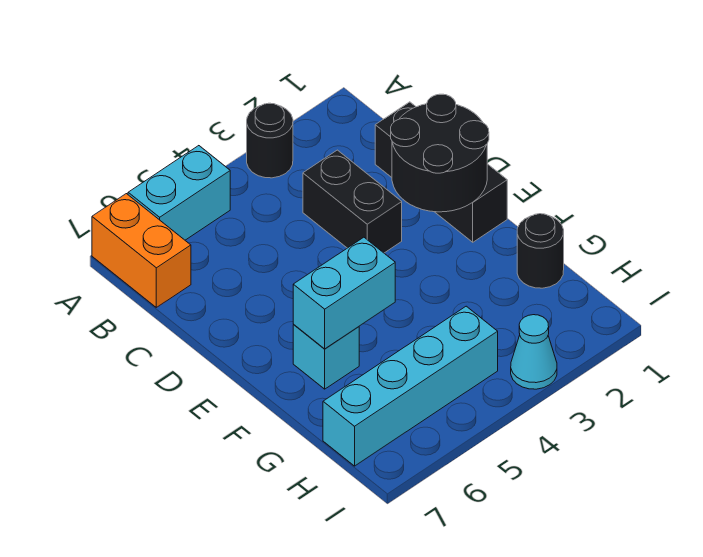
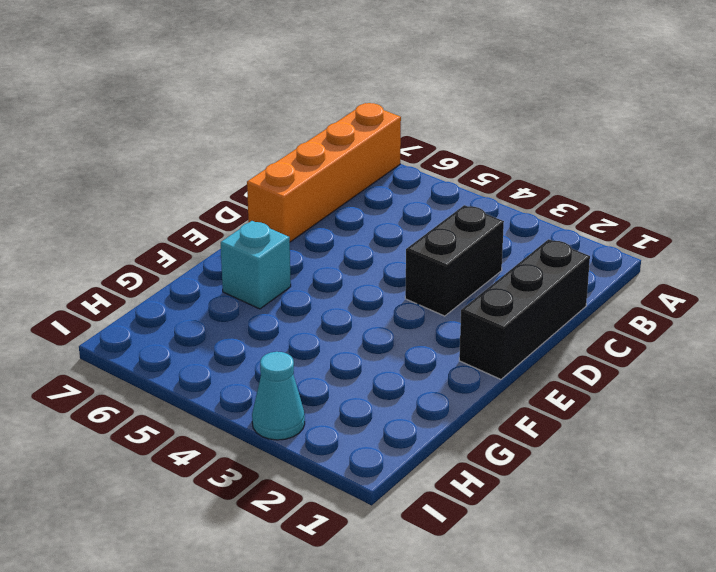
orange brick A7:D7 level 1 -> orange brick A7:B7 level 1
none -> black round brick A3 level 1
none -> cyan brick A5:A6 level 1

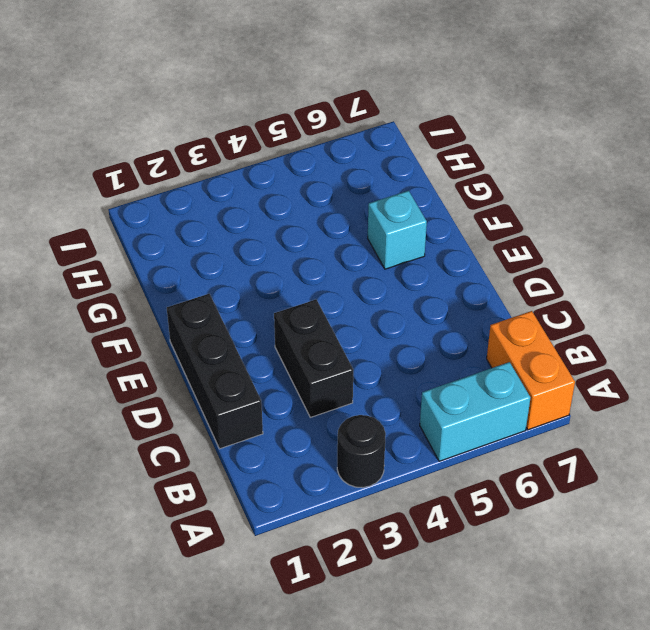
none -> black round brick G1 level 1
none -> cyan brick H4:H7 level 1

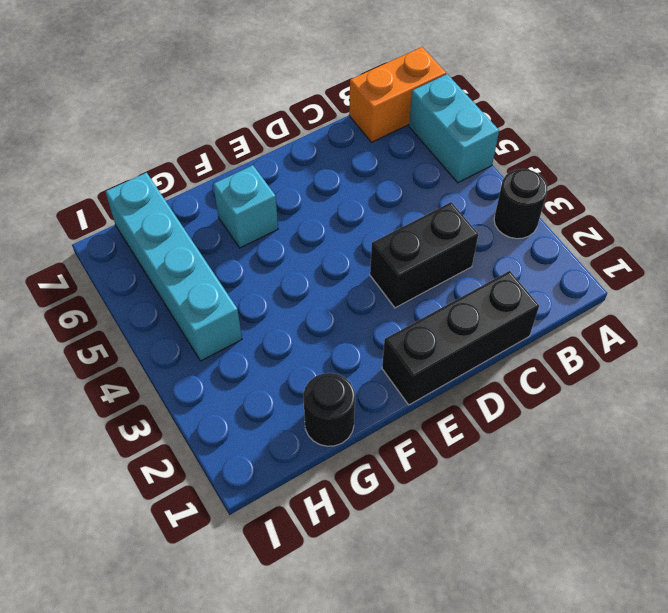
none -> cyan cone I3 level 1
none -> black round brick D1:E2 level 2

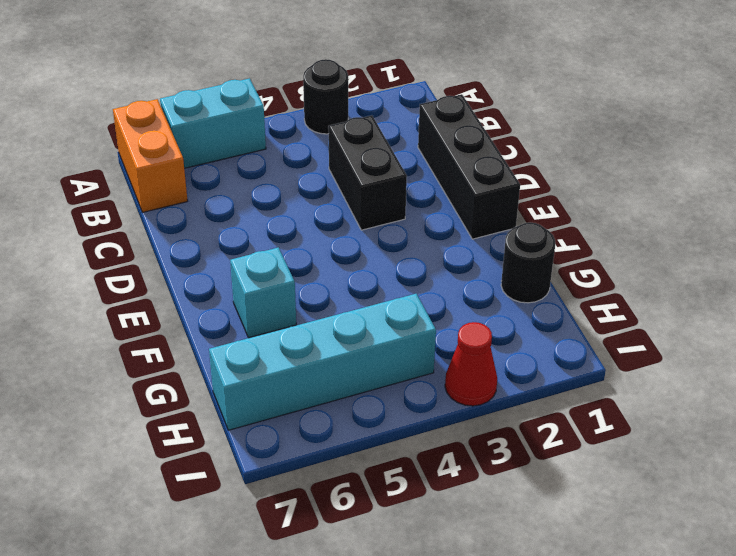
red cone I3 level 1 -> cyan cone I3 level 1
none -> black round brick D1:E2 level 2
none -> cyan brick F5:F6 level 2

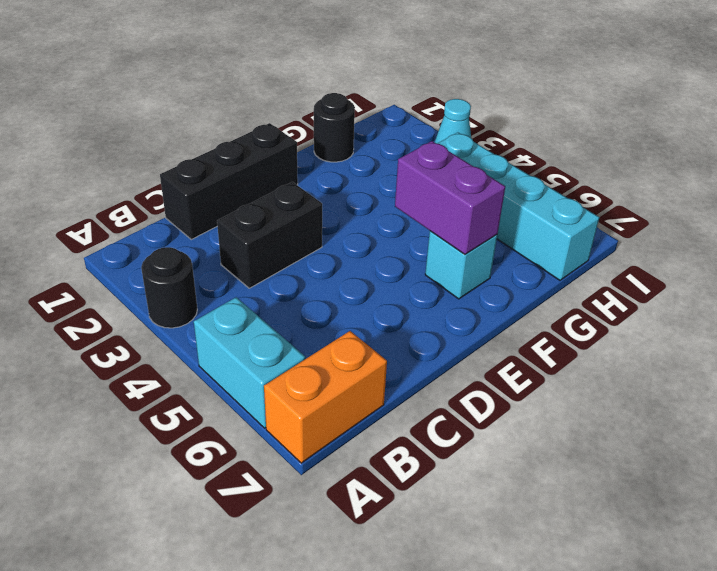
purple brick F5:F6 level 2 -> cyan brick F5:F6 level 2
none -> black round brick D1:E2 level 2

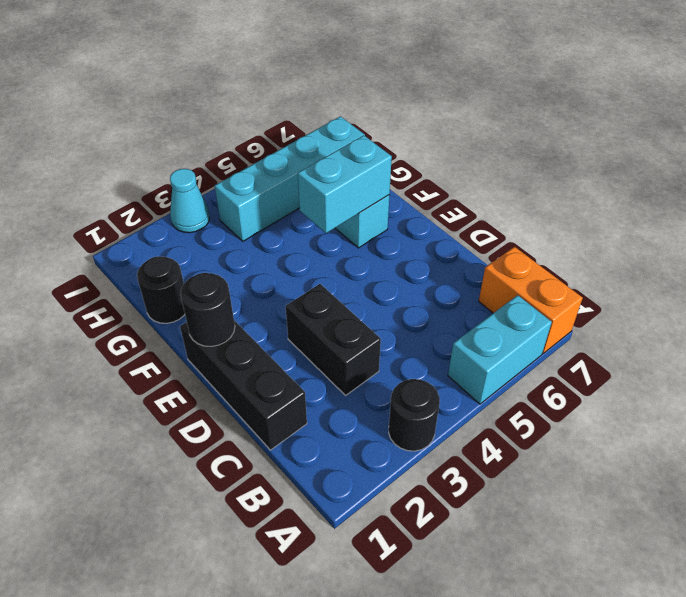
black round brick E1 level 2 -> black round brick D1:E2 level 2

